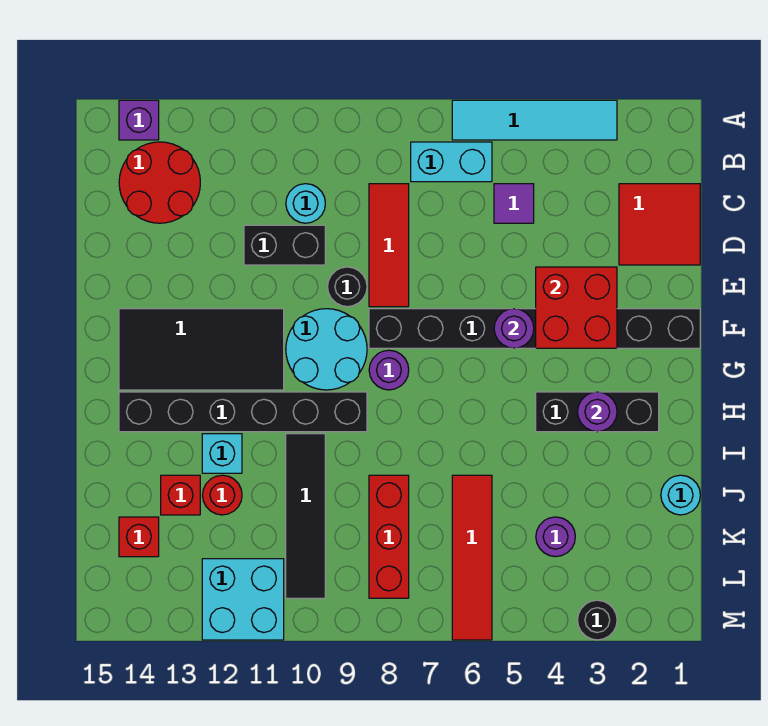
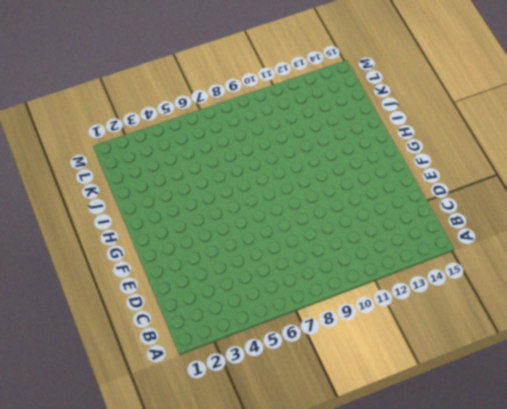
none -> cyan tile A3:A6 level 1
none -> purple brick A14 level 1
none -> cyan brick B6:B7 level 1
none -> red round brick B13:C14 level 1

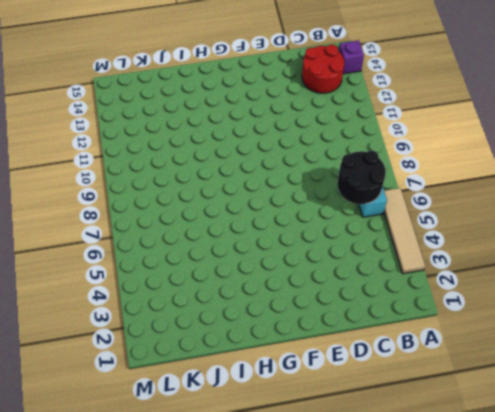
tan tile A3:A6 level 1 -> cyan tile A3:A6 level 1
black round brick B6:C7 level 2 -> none
none -> red tile C1:D2 level 1
none -> purple tile C5 level 1
none -> red tile C8:E8 level 1
none -> cyan round brick C10 level 1

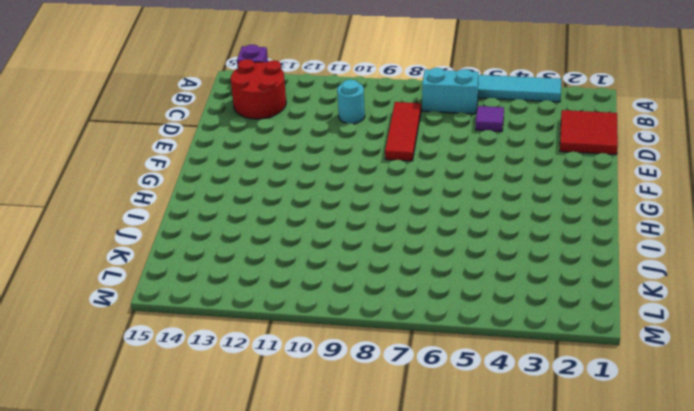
none -> black brick D10:D11 level 1
none -> black round brick E9 level 1
none -> black brick F1:F8 level 1
none -> cyan round brick F9:G10 level 1

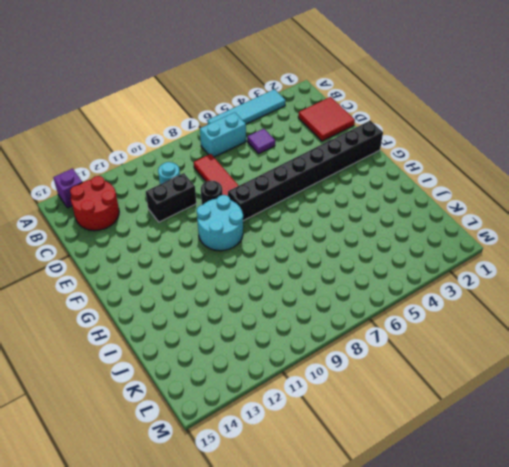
none -> black tile F11:G14 level 1
none -> purple round brick G8 level 1
none -> black brick H2:H4 level 1
none -> black brick H9:H14 level 1

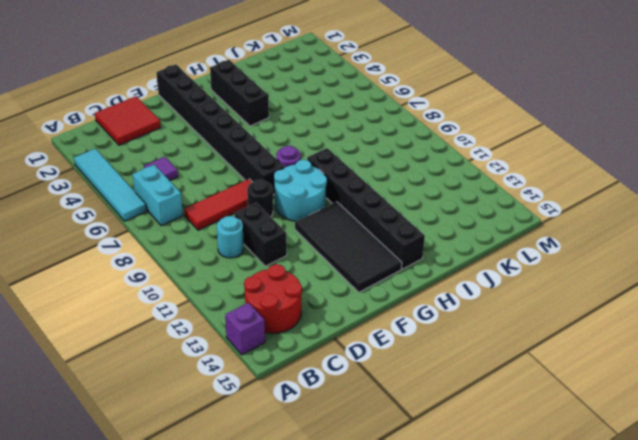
none -> black tile I10:L10 level 1
none -> cyan brick I12 level 1
none -> cyan round brick J1 level 1
none -> red tile J6:M6 level 1

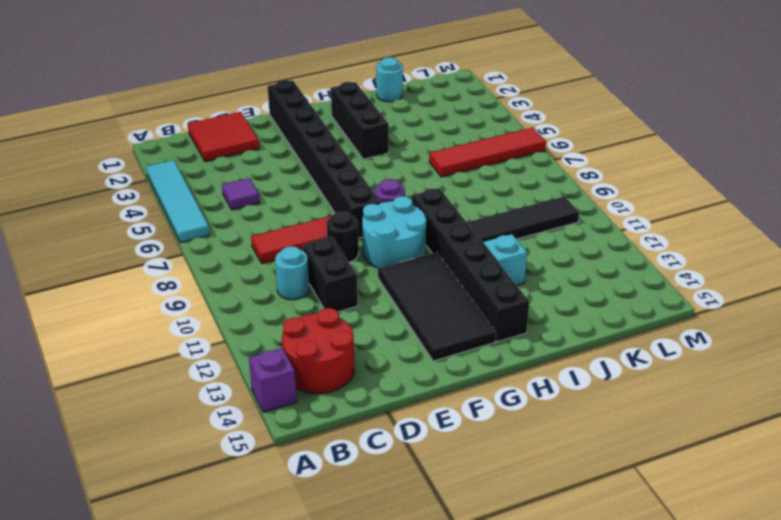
none -> cyan brick B6:B7 level 1
none -> red brick J8:L8 level 1
none -> red round brick J12 level 1
none -> red brick J13 level 1

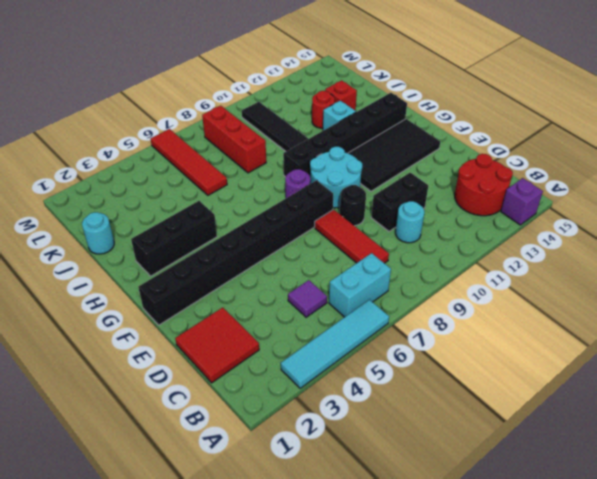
none -> purple round brick K4 level 1
none -> red brick K14 level 1
none -> cyan brick L11:M12 level 1
none -> black round brick M3 level 1

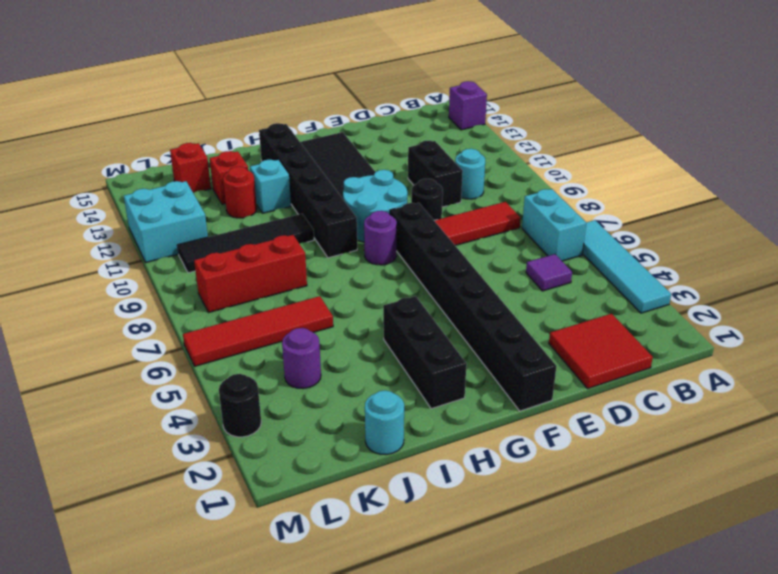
none -> red round brick B13:C14 level 1
none -> red brick E3:F4 level 2
none -> purple round brick F5 level 2
none -> purple round brick H3 level 2

